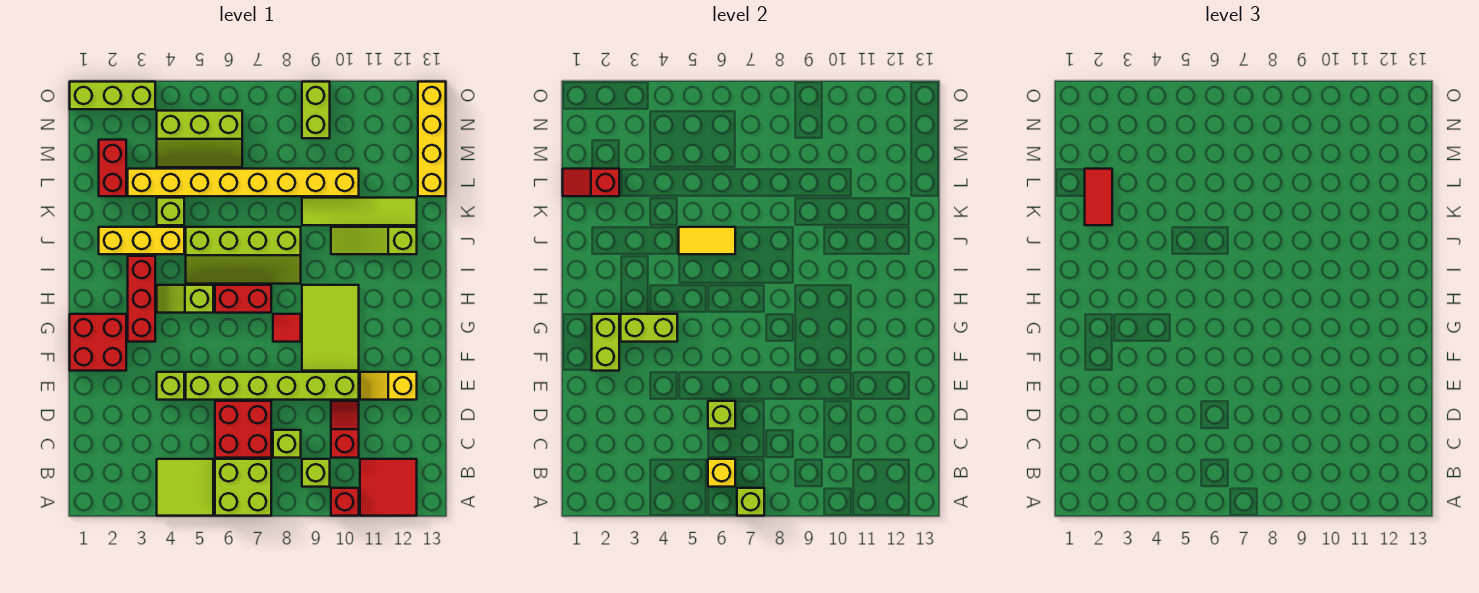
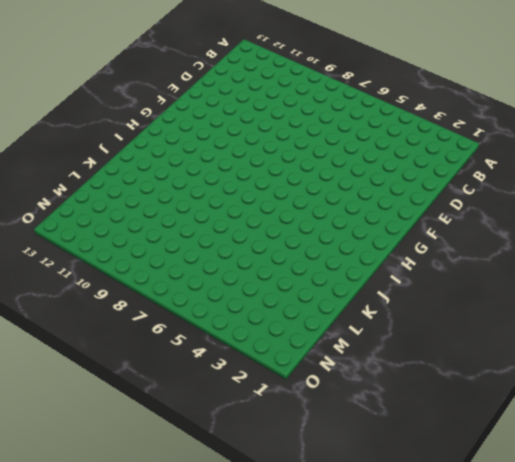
none -> lime tile A4:B5 level 1
none -> lime brick A6:B7 level 1
none -> red brick A10 level 1
none -> red tile A11:B12 level 1

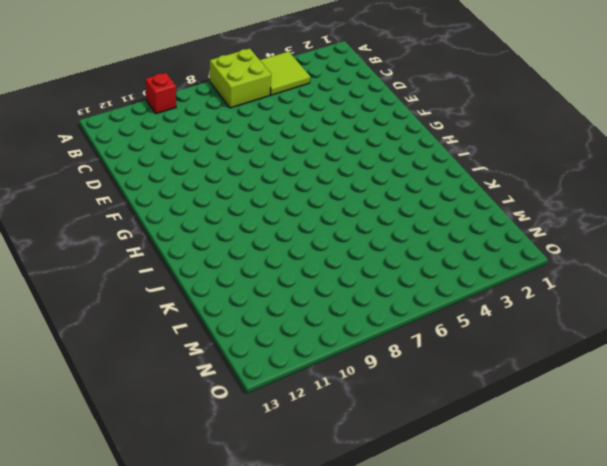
none -> red tile A11:B12 level 1
none -> lime brick B9 level 1
none -> red brick C6:D7 level 1
none -> lime brick C8 level 1

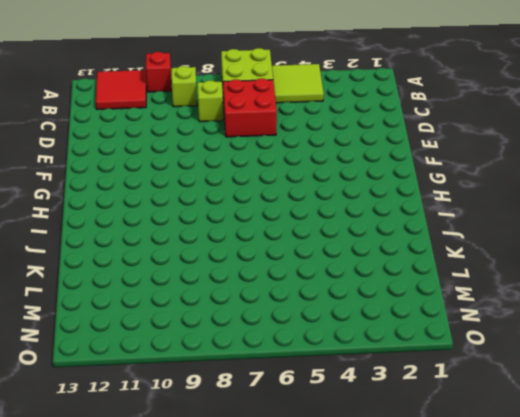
none -> red slope C10:D10 level 1 top C
none -> lime brick E4 level 1
none -> lime brick E5:E10 level 1
none -> yellow slope E11:E12 level 1 top 12

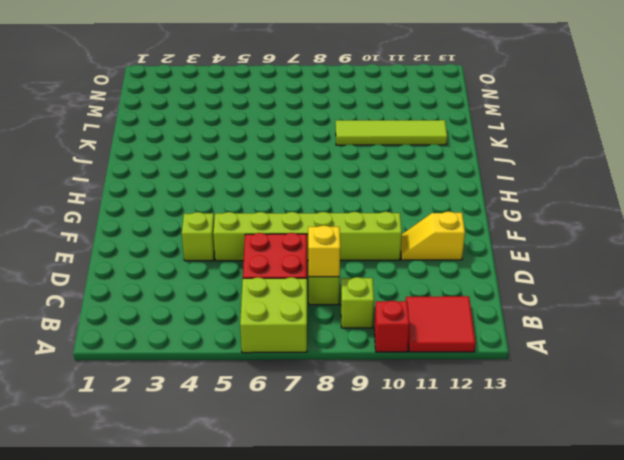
yellow brick C8 level 2 -> yellow brick B6 level 2
none -> lime tile A4:B5 level 1
none -> red slope C10:D10 level 1 top C
none -> red brick F1:G2 level 1
none -> lime tile F9:H10 level 1

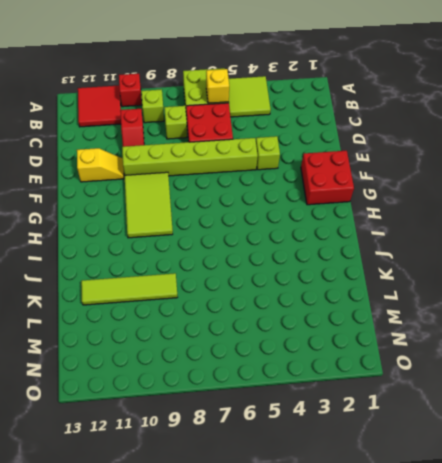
none -> red brick G3:I3 level 1
none -> red tile G8 level 1
none -> lime slope H4:H5 level 1 top 5
none -> red brick H6:H7 level 1

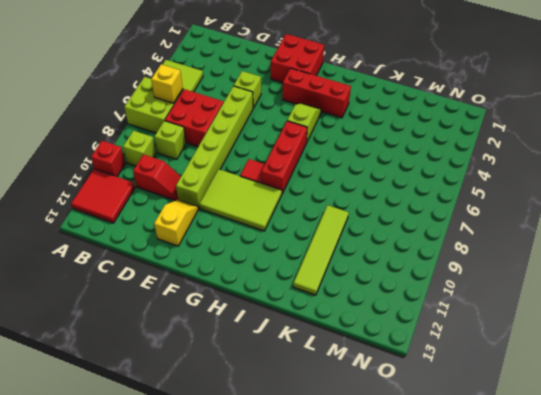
red brick H6:H8 level 1 -> red brick H6:H7 level 1
none -> lime slope I5:J8 level 1 top J
none -> yellow brick J2:J4 level 1
none -> lime slope J10:J12 level 1 top 12
none -> lime brick K4 level 1

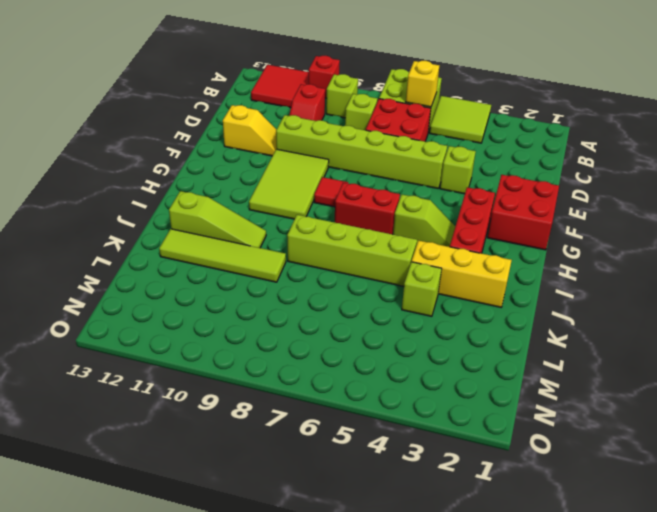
none -> red brick L2:M2 level 1
none -> yellow brick L3:L10 level 1
none -> yellow brick L13:O13 level 1
none -> lime slope M4:N6 level 1 top N

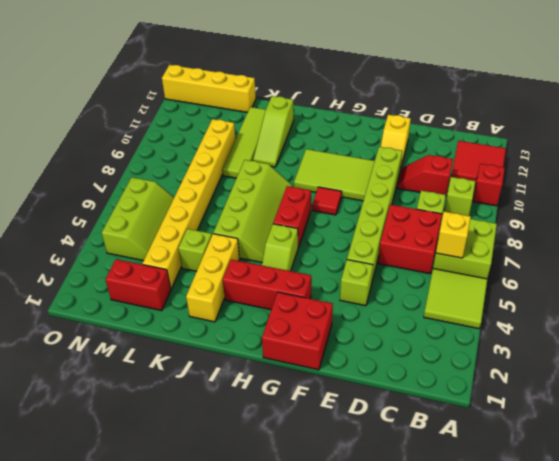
none -> lime brick N9:O9 level 1
none -> lime brick O1:O3 level 1
none -> lime brick A7 level 2
none -> lime brick D6 level 2

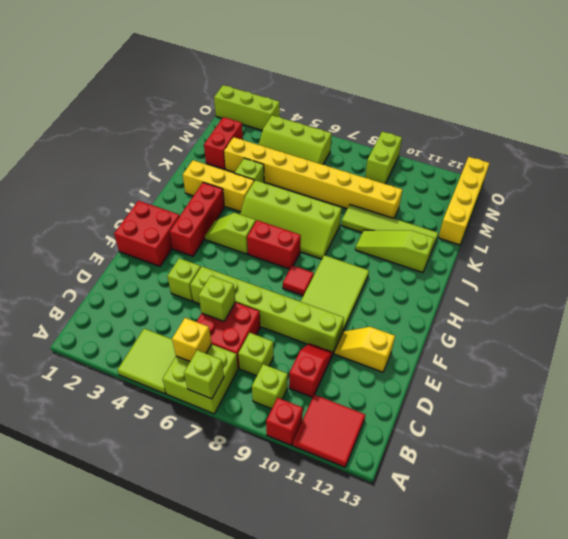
none -> lime brick F2:G2 level 2
none -> lime brick G3:G4 level 2
none -> yellow tile J5:J6 level 2
none -> red slope L1:L2 level 2 top 2

